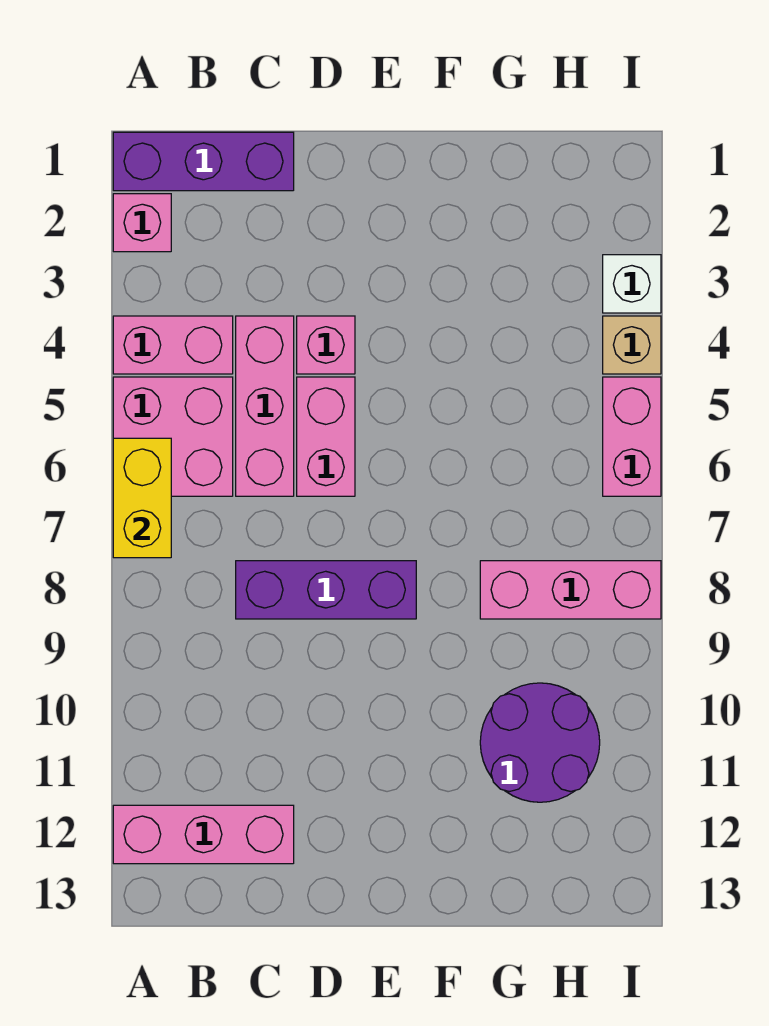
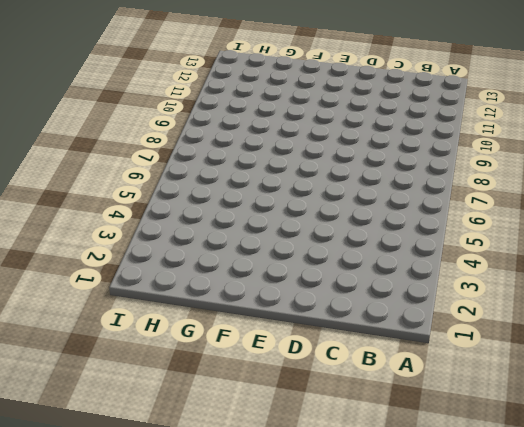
none -> purple brick A1:C1 level 1
none -> pink brick A2 level 1
none -> pink brick A4:B4 level 1

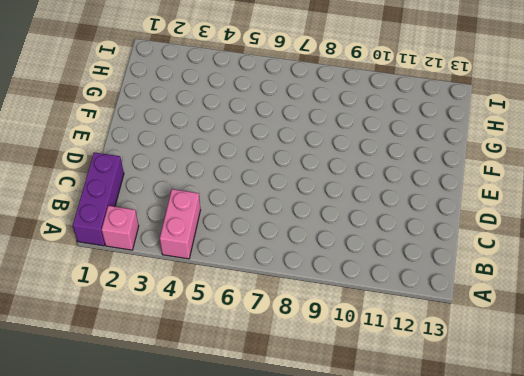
none -> pink brick A5:B6 level 1
none -> pink brick A12:C12 level 1
none -> pink brick C4:C6 level 1

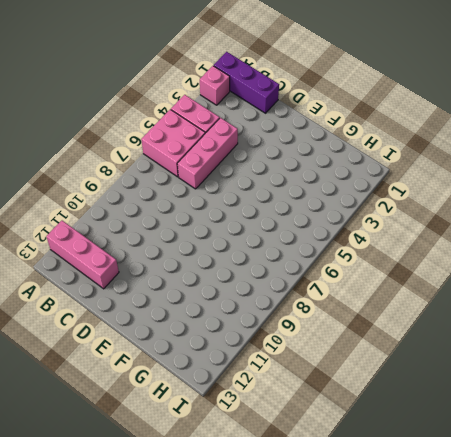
none -> purple brick C8:E8 level 1
none -> pink brick D4 level 1
none -> pink brick D5:D6 level 1

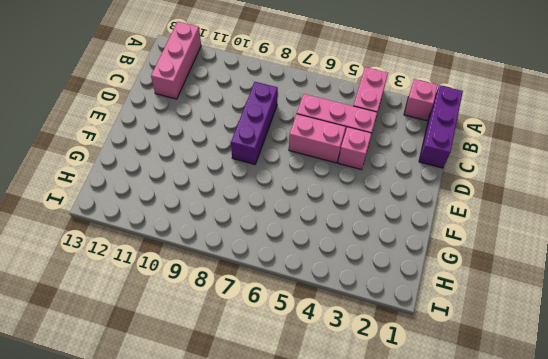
none -> pink brick A5:B6 level 1
none -> pink brick G8:I8 level 1
none -> purple round brick G10:H11 level 1

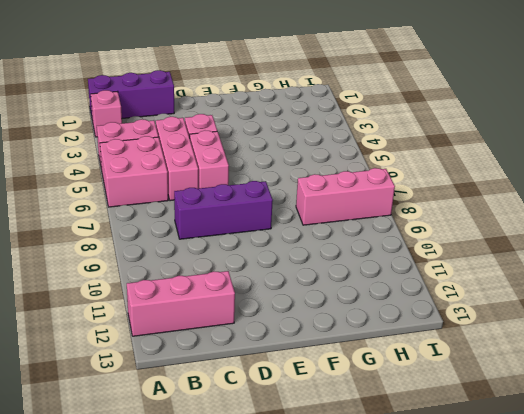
none -> purple round brick G10:H11 level 1
none -> white brick I3 level 1
none -> tan brick I4 level 1

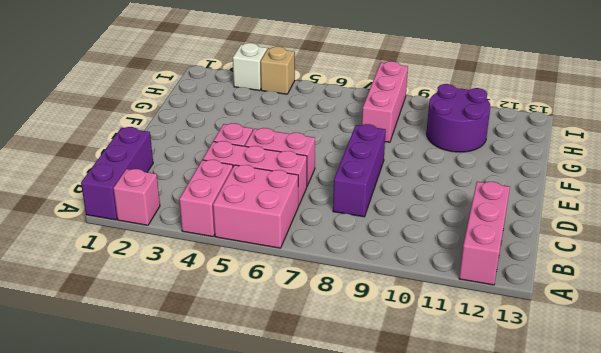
none -> pink brick I5:I6 level 1
none -> yellow brick A6:A7 level 2

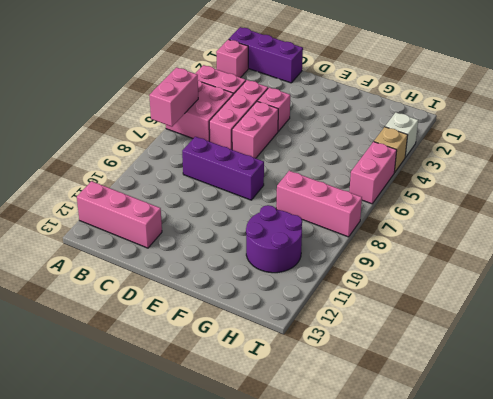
pink brick A6:A7 level 2 -> yellow brick A6:A7 level 2

